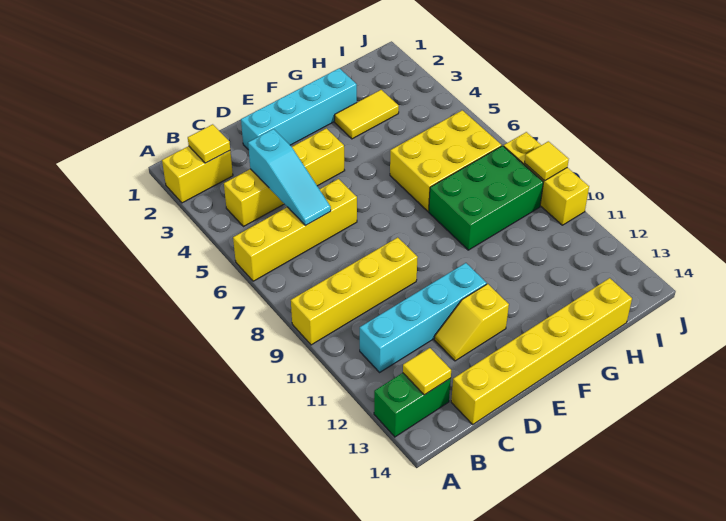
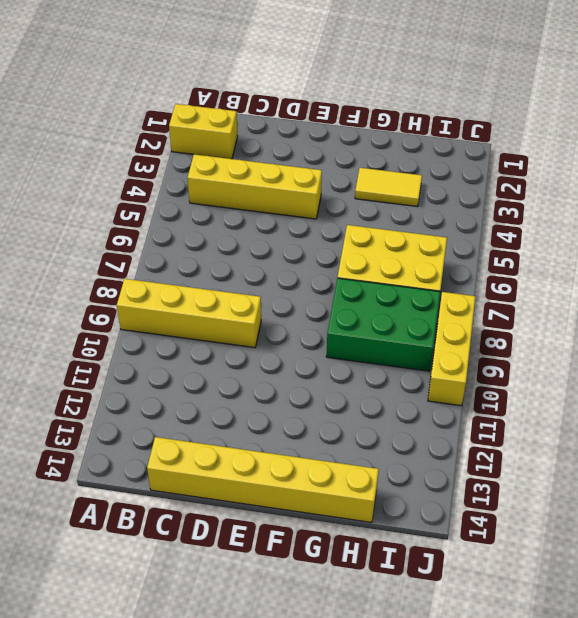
none -> yellow brick A6:D6 level 1
none -> green brick A13:B13 level 1
none -> cyan brick B11:E11 level 1

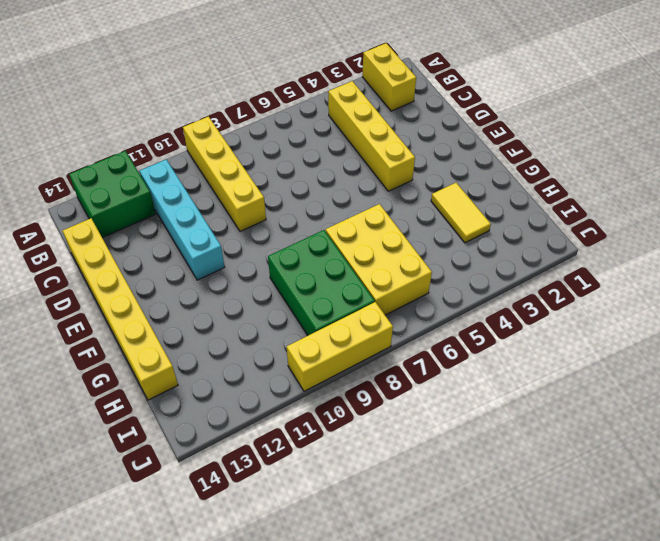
green brick A12:B13 level 1 -> green brick A13:B13 level 1
none -> yellow brick A6:D6 level 1
none -> cyan brick D2:G2 level 1
none -> yellow slope D12:E12 level 1 top E

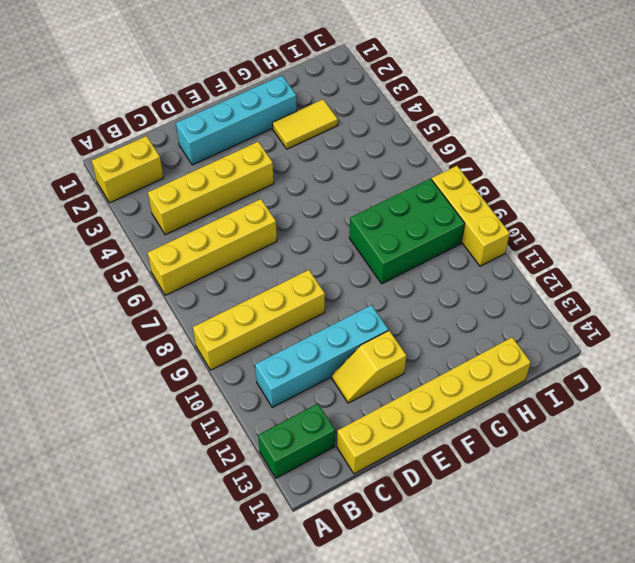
none -> yellow brick G6:I7 level 1
none -> yellow tile B2 level 2
none -> yellow tile B13 level 2

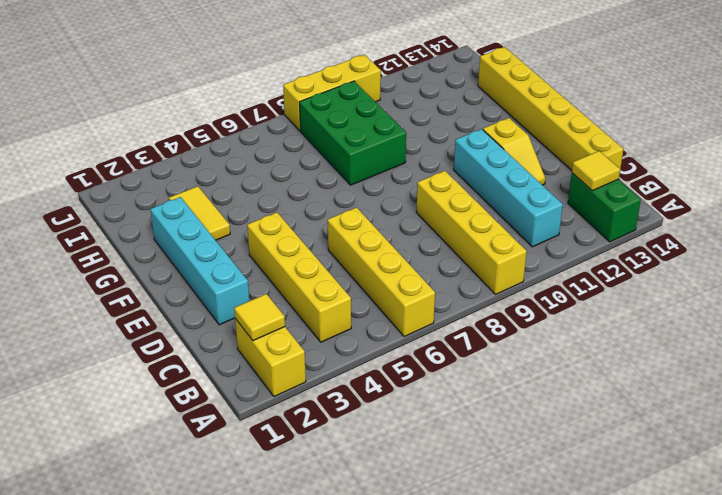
none -> yellow brick G6:I7 level 1
none -> cyan slope C4:C6 level 2 top 4
none -> yellow tile J9 level 2

